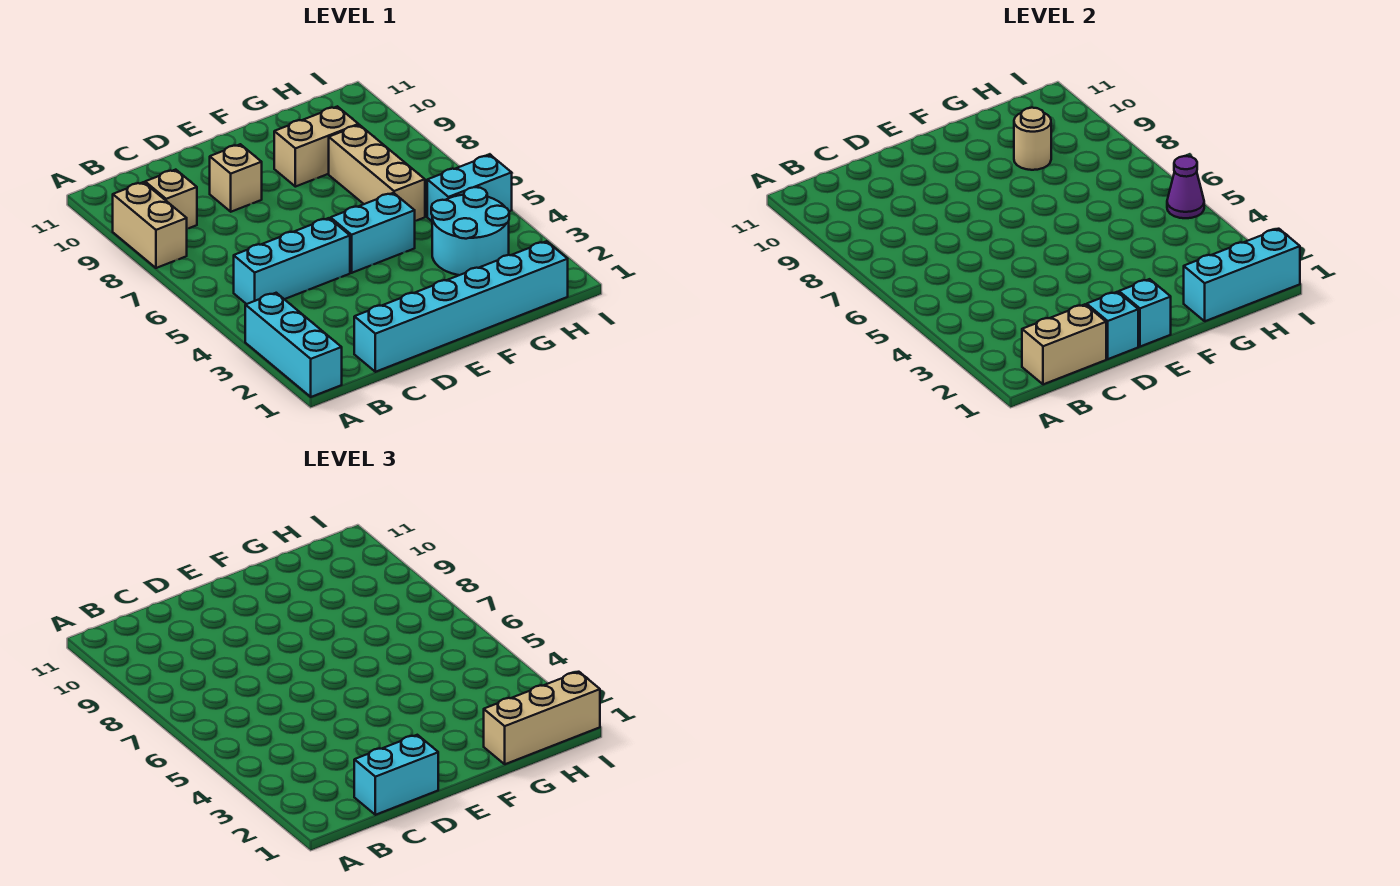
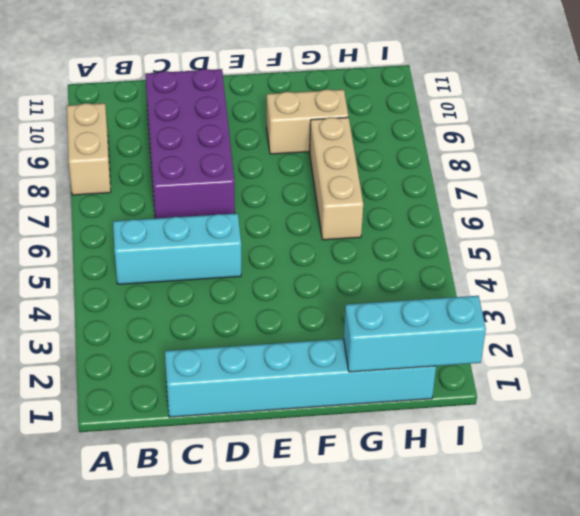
purple brick C7:D10 level 1 -> tan brick D9 level 1
none -> cyan brick A1:A3 level 1
none -> tan brick B9 level 1
none -> cyan brick E5:F5 level 1

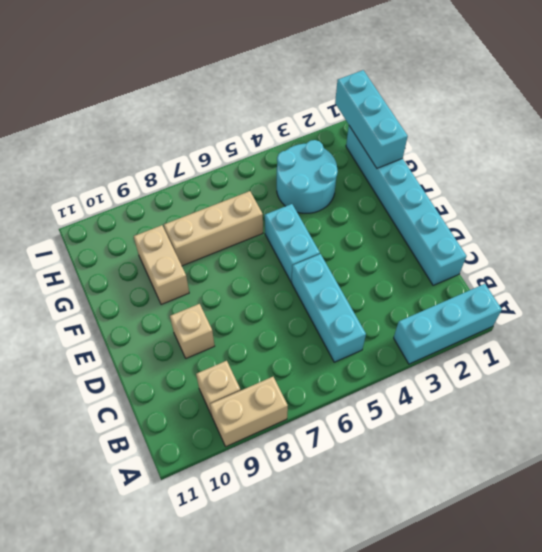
none -> cyan brick H5:I5 level 1
none -> tan brick B1:C1 level 2
none -> cyan brick D1 level 2

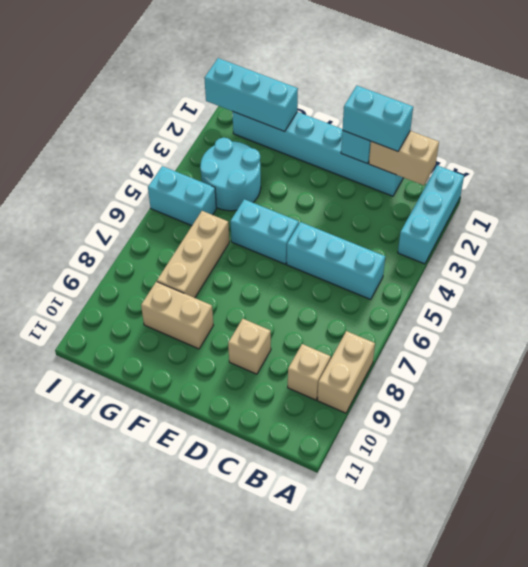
none -> cyan brick E1 level 2
none -> tan round brick G9 level 2
none -> purple cone I5 level 2

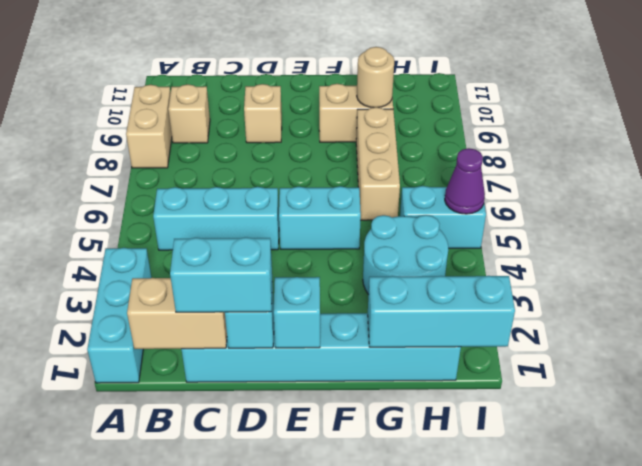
none -> tan brick G1:I1 level 3

